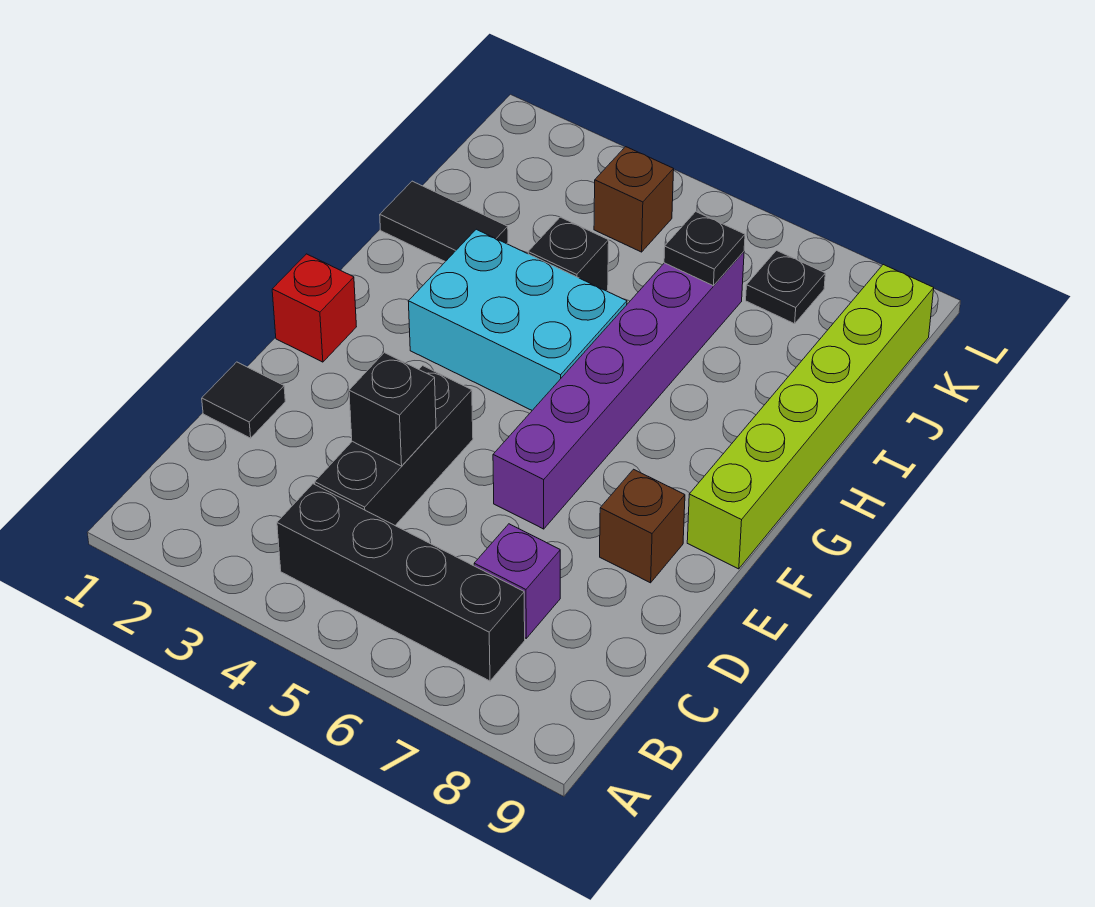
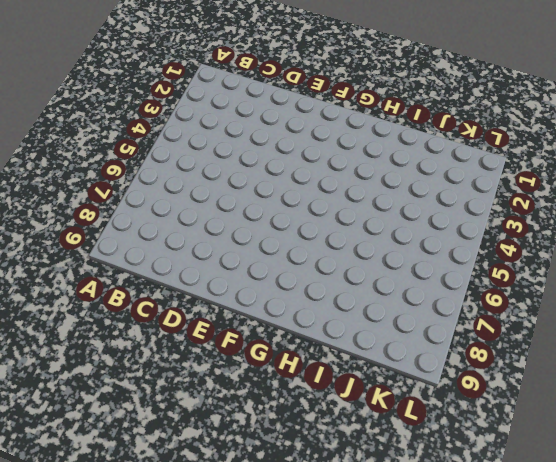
none -> black brick B4:B7 level 1
none -> black brick C4:E4 level 1
none -> purple brick C7 level 1

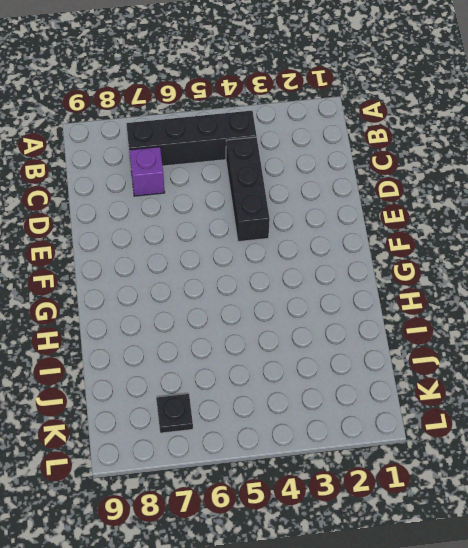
none -> black tile D1 level 1
none -> purple brick E6:J6 level 1
none -> brown brick E8 level 1

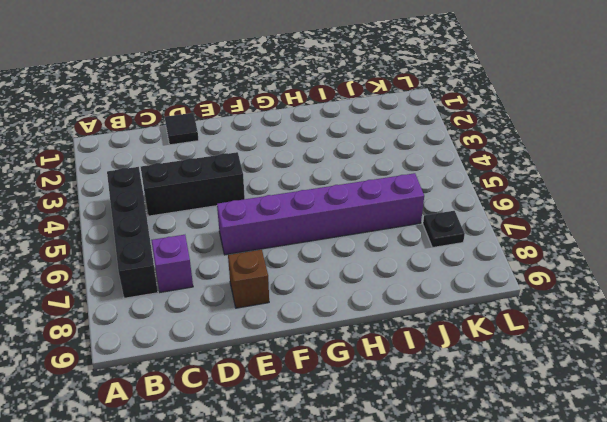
none -> red brick F1 level 1
none -> lime brick F9:K9 level 1
none -> cyan brick G3:H5 level 1

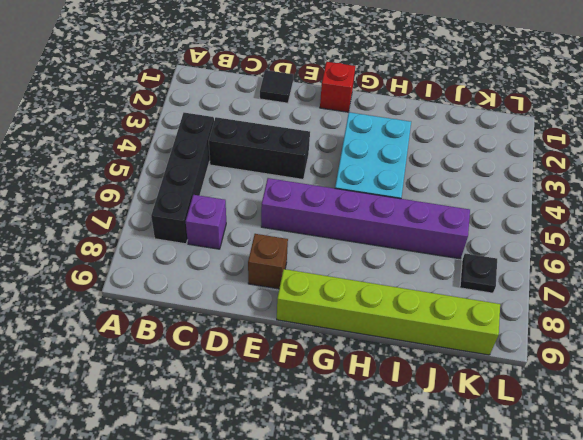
none -> black tile I1:I2 level 1
none -> black brick I4 level 1
none -> brown brick K4 level 1

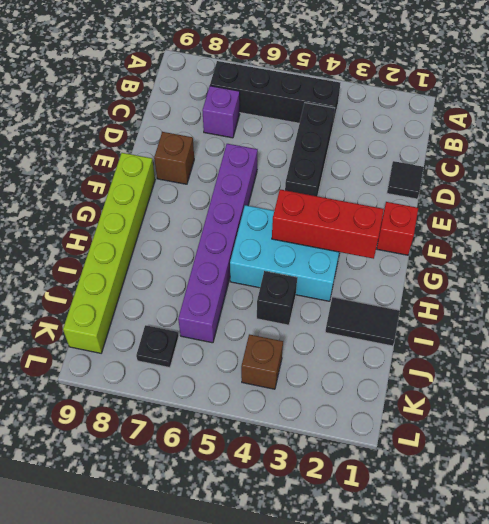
red brick G2:G4 level 2 -> none
none -> black brick D4 level 2
none -> black plate J6 level 2

